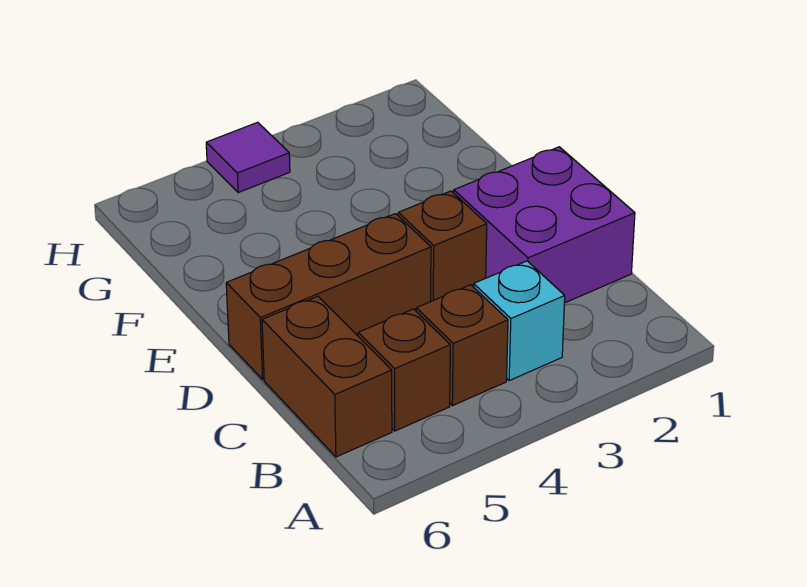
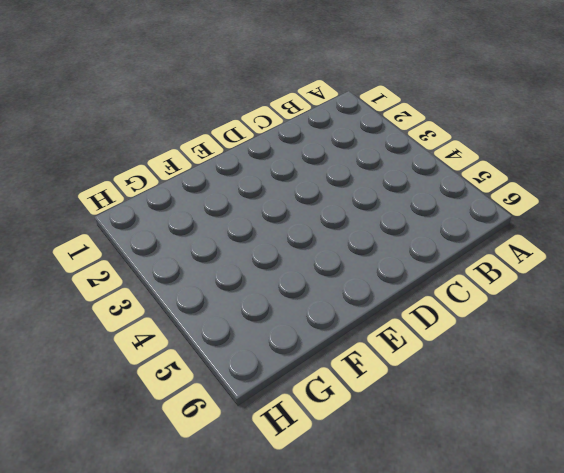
none -> cyan brick B3 level 1
none -> brown brick B4 level 1

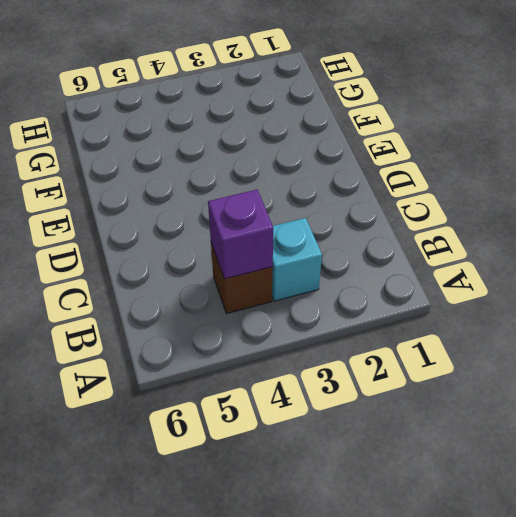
purple brick B4 level 2 -> none
none -> brown brick B5 level 1
none -> brown brick B6:C6 level 1

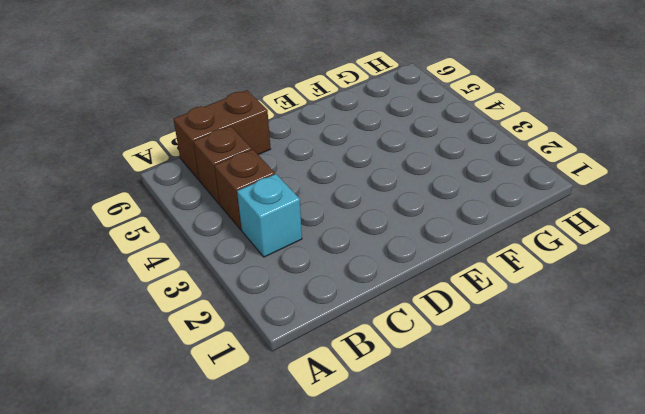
none -> purple brick C1:D2 level 1
none -> brown brick D3 level 1

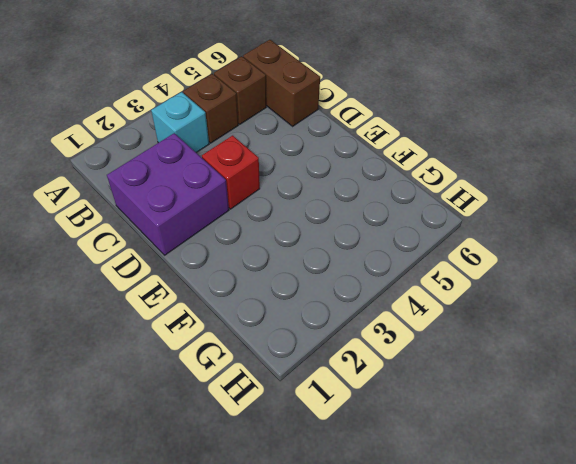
red brick D3 level 1 -> brown brick D3 level 1
none -> brown brick D4:D6 level 1
none -> purple tile H4 level 1

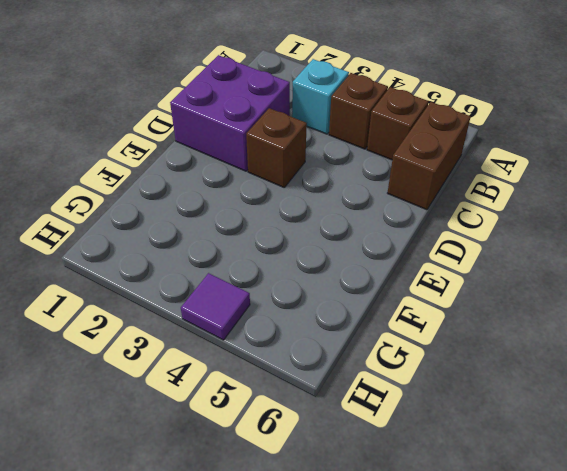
none -> brown brick D4:D6 level 1

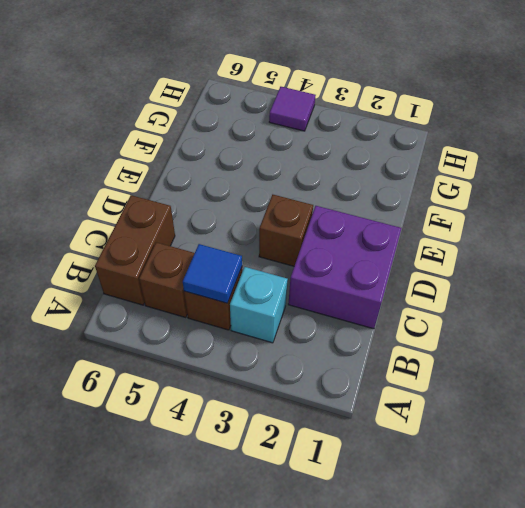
blue tile B4 level 2 -> none
none -> brown brick D4:D6 level 1

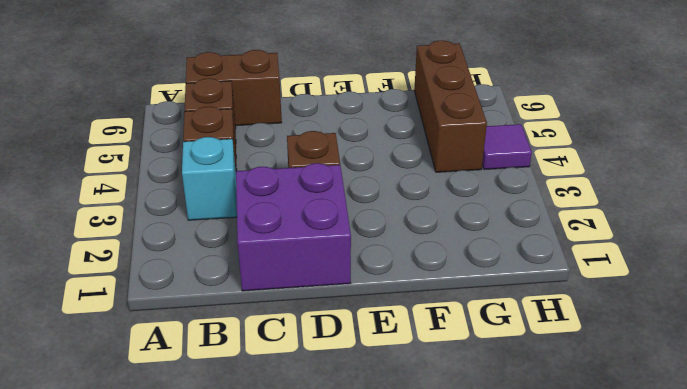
brown brick G4:G6 level 1 -> brown brick D4:D6 level 1

